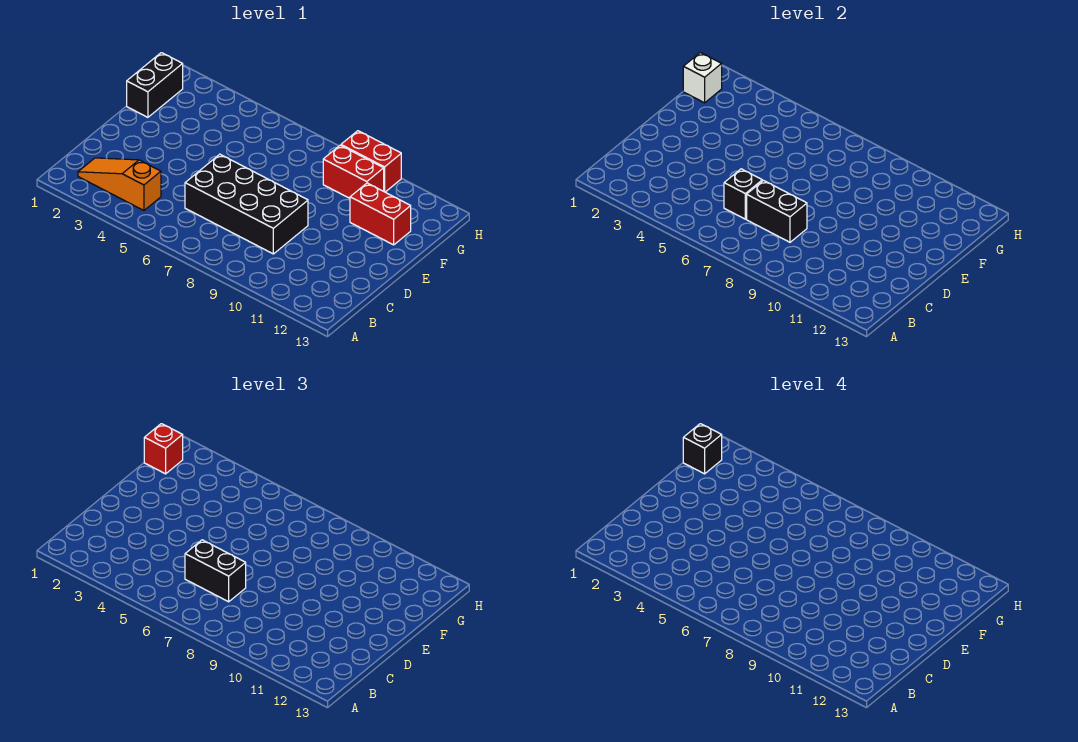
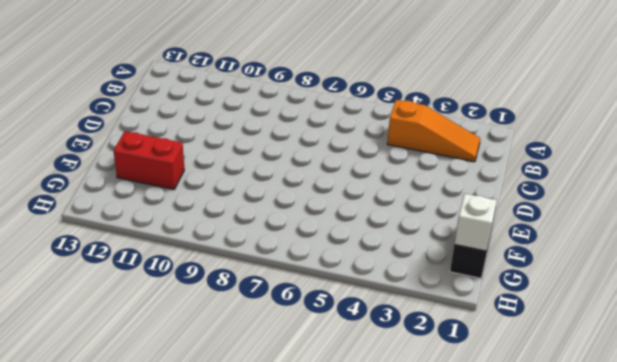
none -> black brick C6:D9 level 1
none -> red brick G9:G10 level 1
none -> red brick H9:H10 level 1

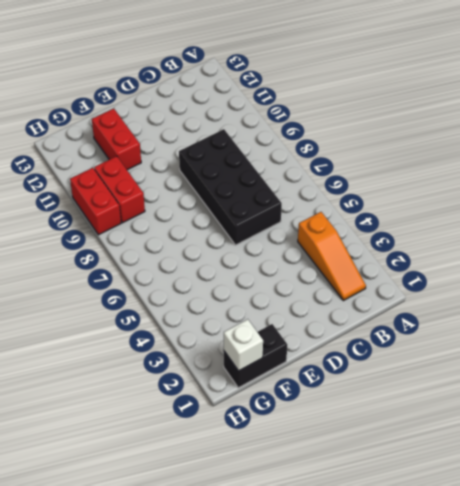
none -> black brick C6 level 2
none -> black brick C7:C8 level 2
none -> black brick C6:C7 level 3

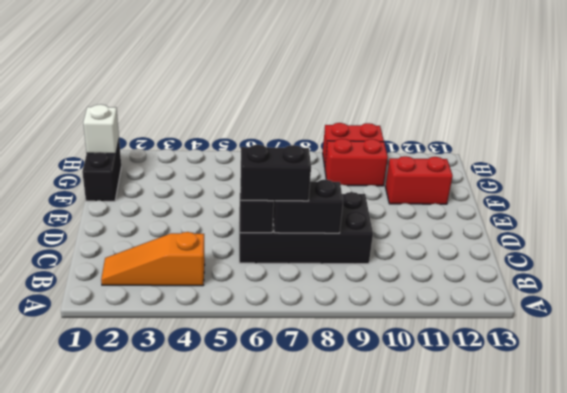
none -> red brick G1 level 3
none -> black brick G1 level 4

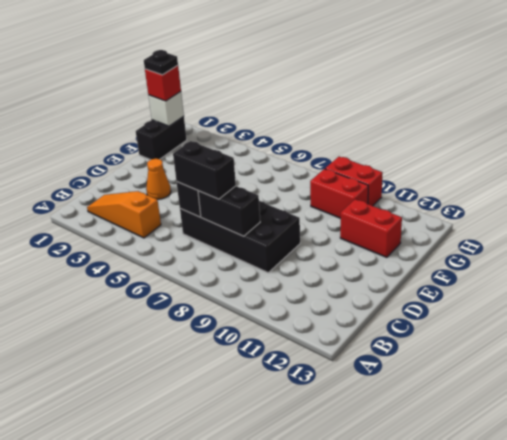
orange cone D3 level 1 -> none
black plate G1 level 4 -> black brick G1 level 4

